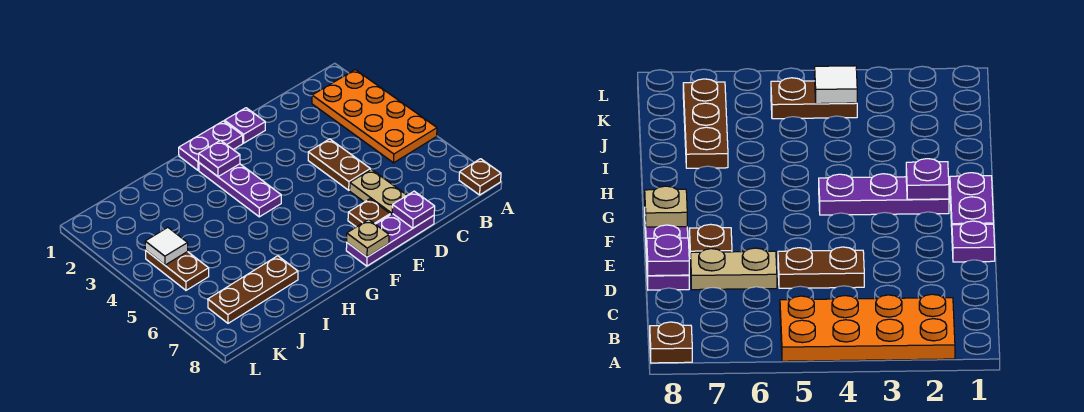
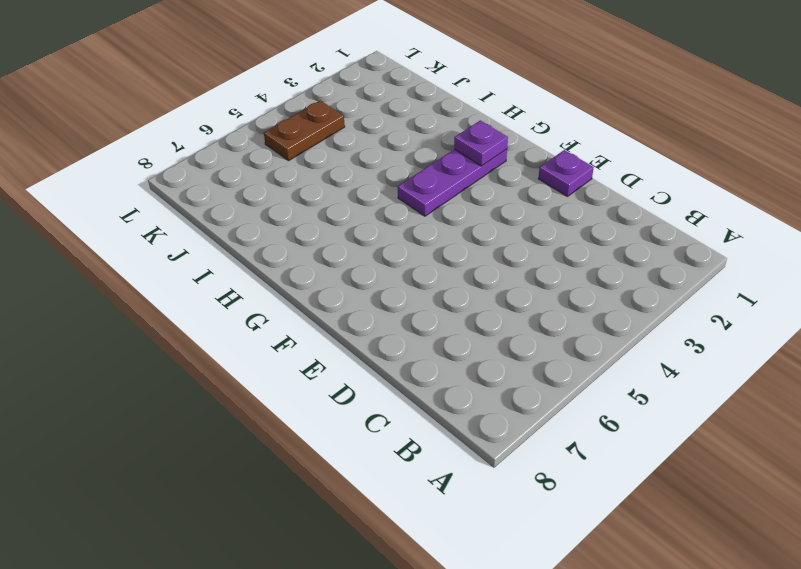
none -> orange plate A2:B5 level 1
none -> brown plate A8 level 1
none -> brown plate D4:D5 level 1

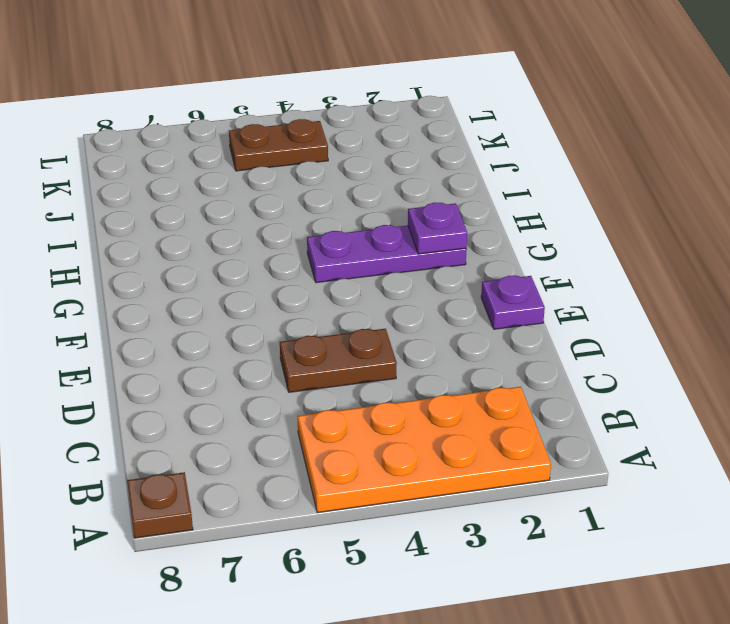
none -> tan plate D6:D7 level 1
none -> purple plate D8:F8 level 1
none -> brown plate E7 level 1

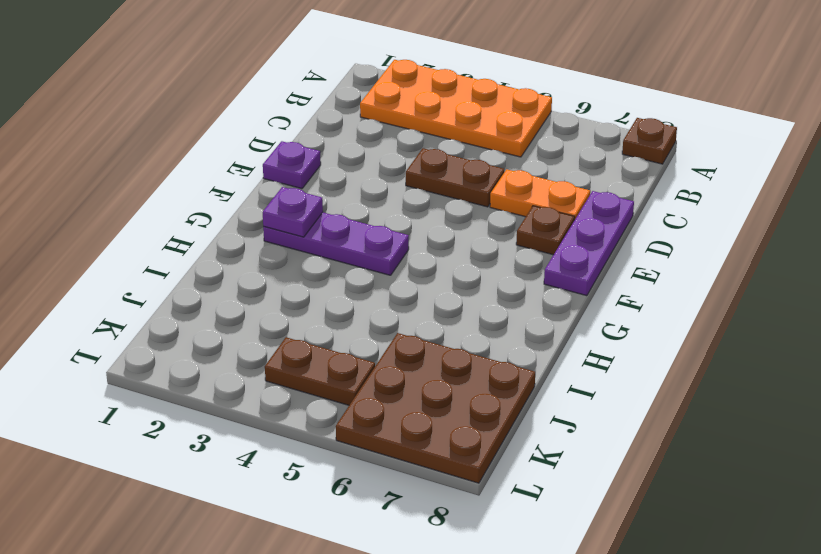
orange plate D6:D7 level 1 -> tan plate D6:D7 level 1
brown plate J6:L8 level 1 -> brown plate I7:K7 level 1
none -> purple plate F1:G1 level 1
none -> purple plate D8 level 2
none -> tan plate F8 level 2

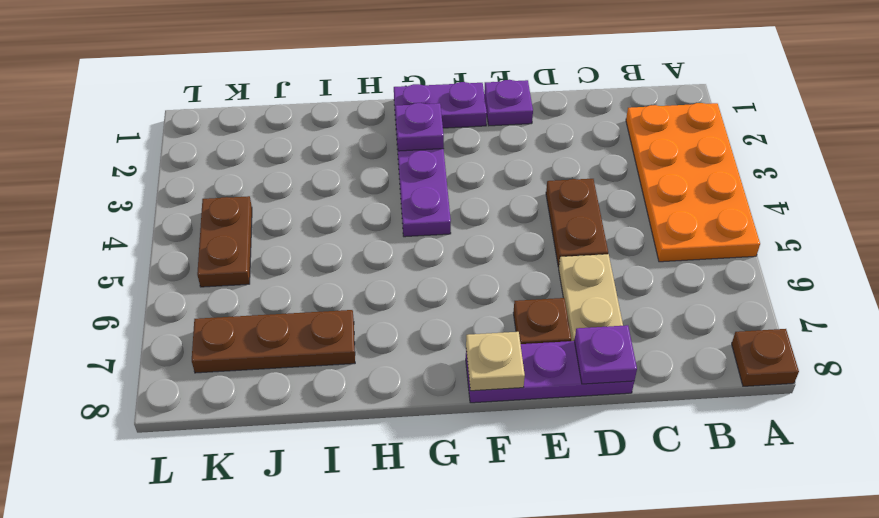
none -> white tile K4 level 2

